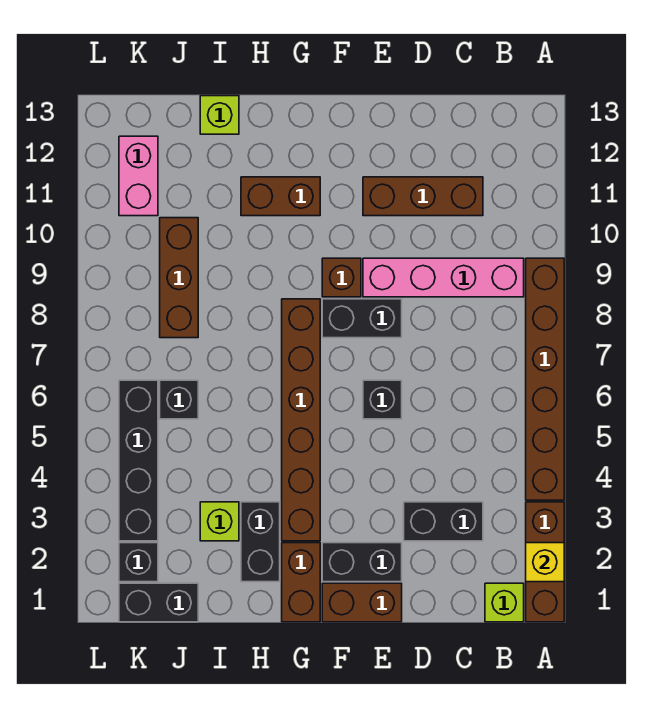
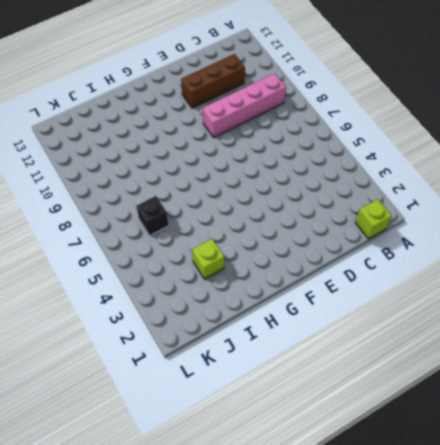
none -> brown brick A1:A3 level 1
none -> brown brick A4:A9 level 1
none -> black brick C3:D3 level 1

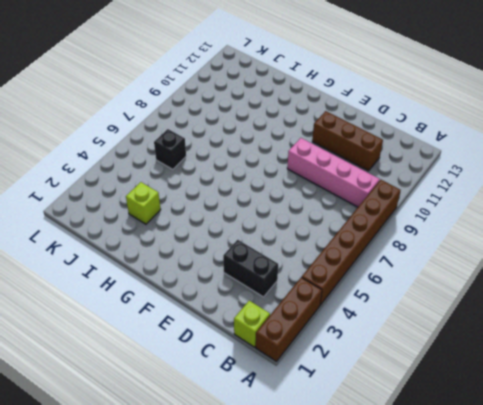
none -> brown brick E1:F1 level 1
none -> black brick E2:F2 level 1
none -> black brick E6 level 1

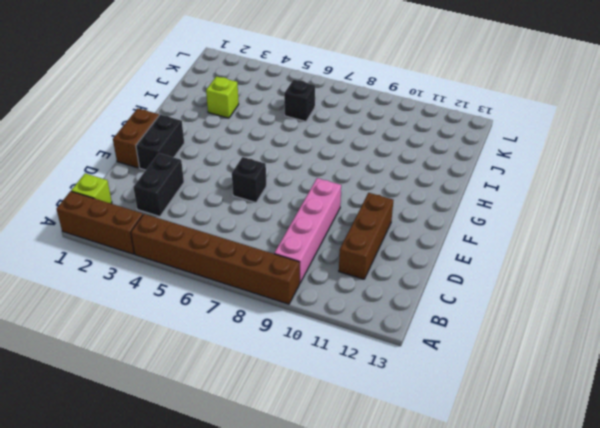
none -> black brick E8:F8 level 1
none -> brown brick F9 level 1
none -> brown brick G1:G2 level 1

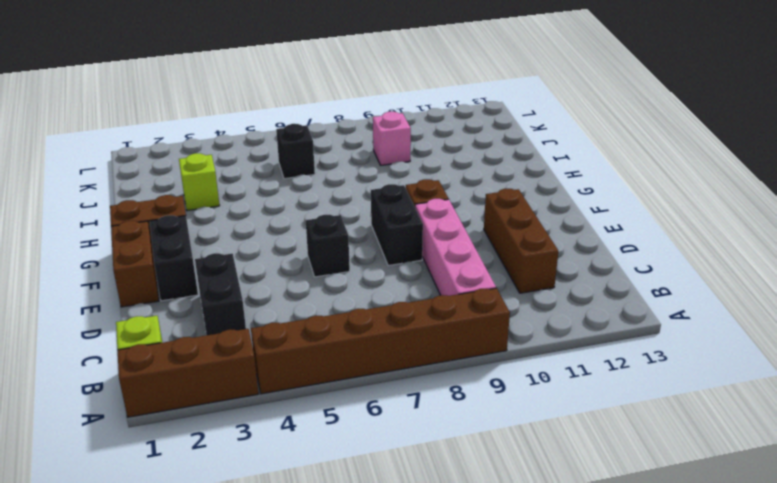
pink brick J9 level 1 -> brown brick J8:J10 level 1
none -> brown brick G3:G8 level 1
none -> brown brick G11:H11 level 1
none -> black brick H2:H3 level 1

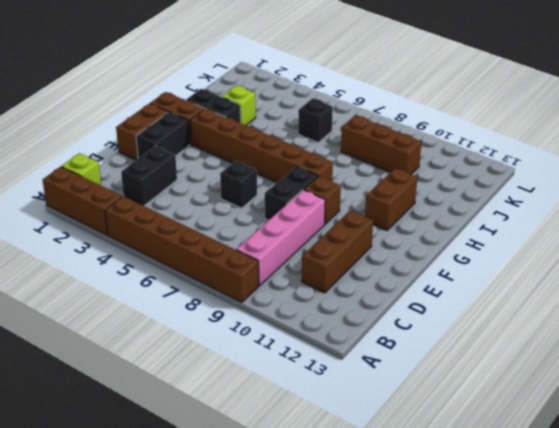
none -> lime brick I13 level 1
none -> black brick J1:K1 level 1
none -> black brick K2 level 1

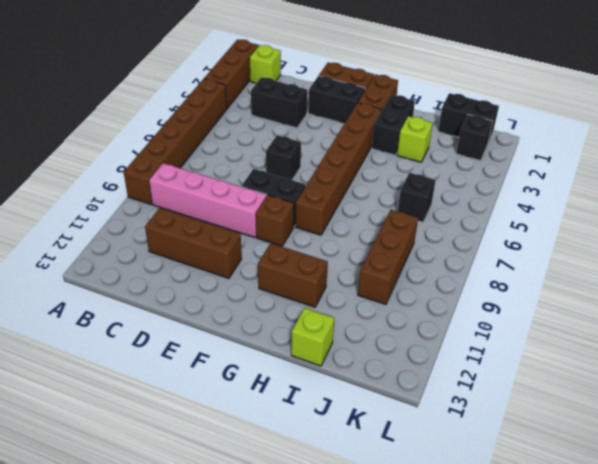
none -> black brick K3:K6 level 1
none -> pink brick K11:K12 level 1
none -> yellow brick A2 level 2

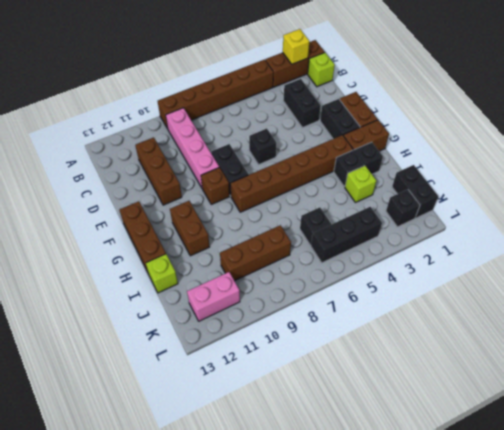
brown brick F13:H13 level 1 -> none
black brick K4:K6 level 1 -> black brick K3:K6 level 1

